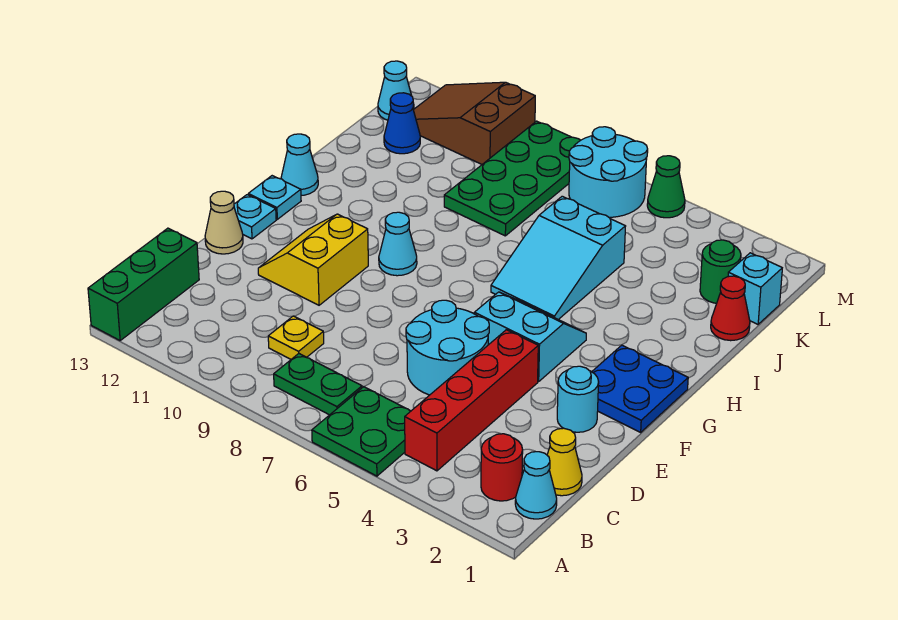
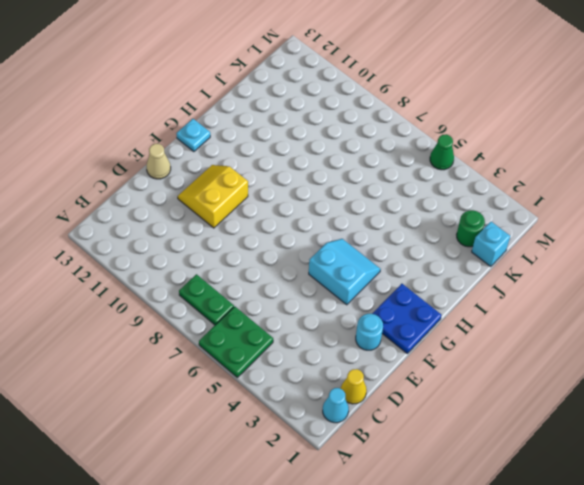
none -> green brick A13:C13 level 1
none -> red round brick B2 level 1
none -> red brick B4:E4 level 1

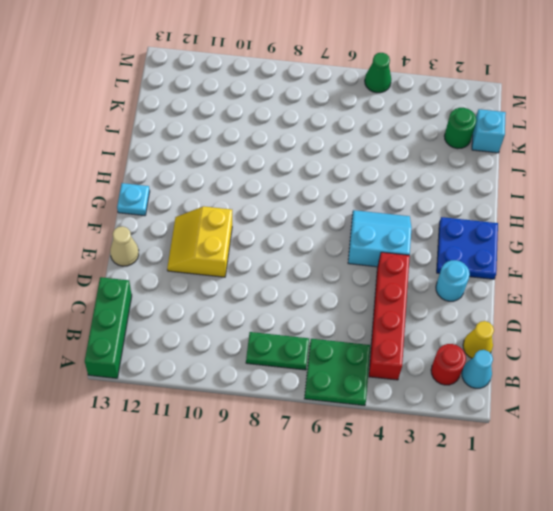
none -> yellow plate C9 level 1
none -> cyan round brick D5:E6 level 1
none -> cyan plate F13 level 1

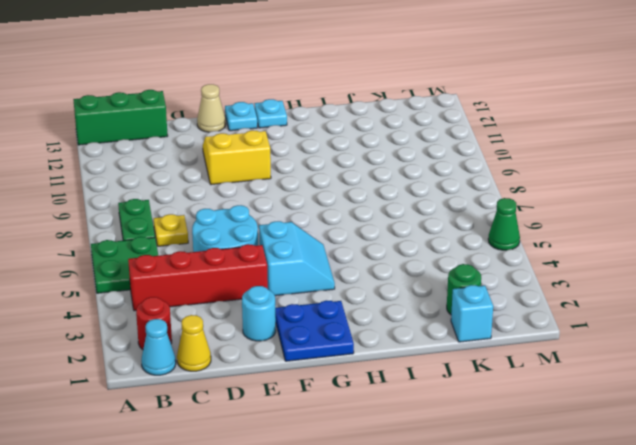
yellow plate C7 level 1 -> yellow plate C9 level 1
none -> cyan cone G9 level 1
none -> cyan slope H5:J6 level 1 top J
none -> cyan cone H13 level 1

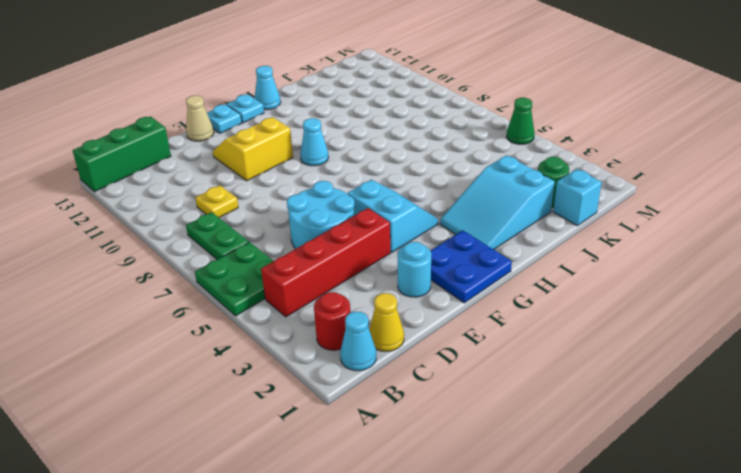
cyan slope H2:J3 level 1 top J -> cyan slope H5:J6 level 1 top J
none -> red cone J1 level 1
none -> green plate J8:M9 level 1
none -> blue cone K12 level 1

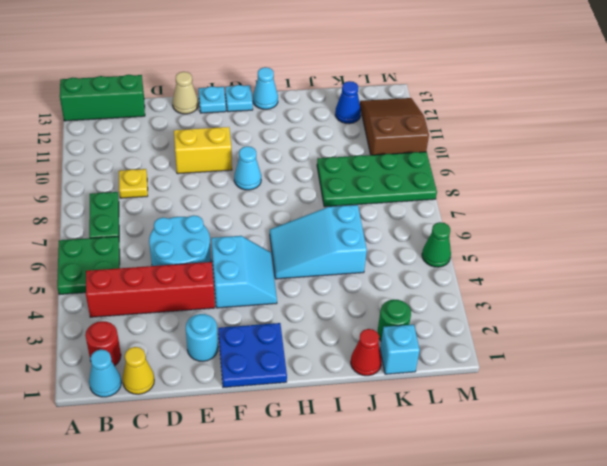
none -> cyan round brick L6:M7 level 1
none -> cyan cone L13 level 1

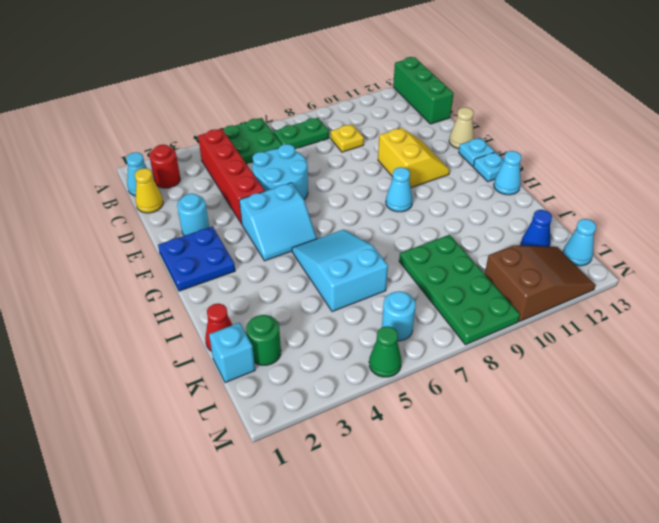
cyan round brick L6 level 1 -> cyan round brick L6:M7 level 1

